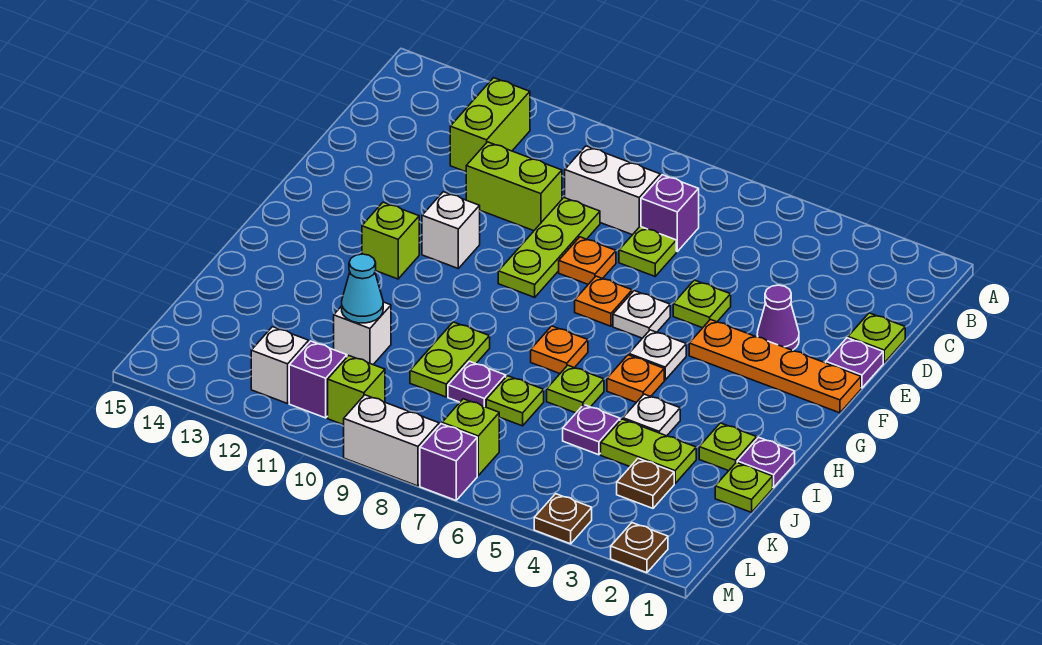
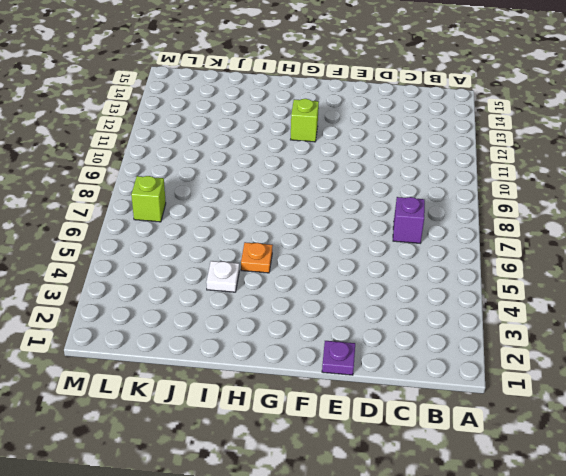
none -> lime brick B12:C12 level 1
none -> white brick C8:C9 level 1
none -> lime plate D1 level 1
none -> lime plate D7 level 1

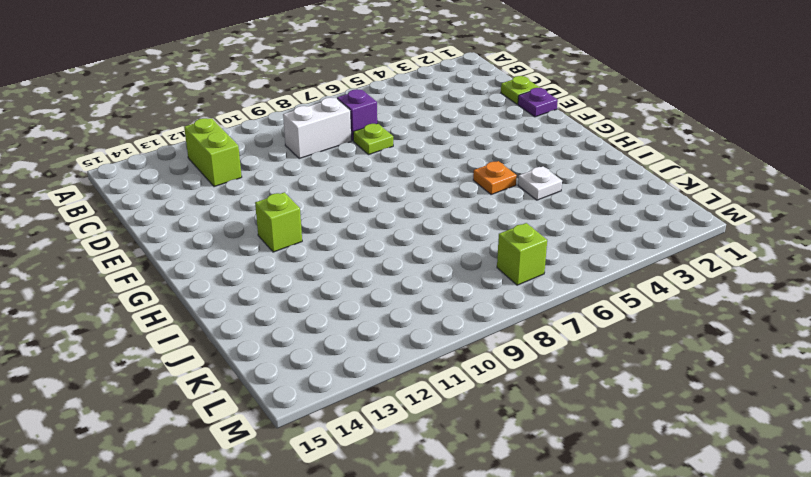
none -> lime plate D9:F9 level 1
none -> lime brick D10:D11 level 1
none -> purple cone E3 level 1
none -> lime plate E5 level 1

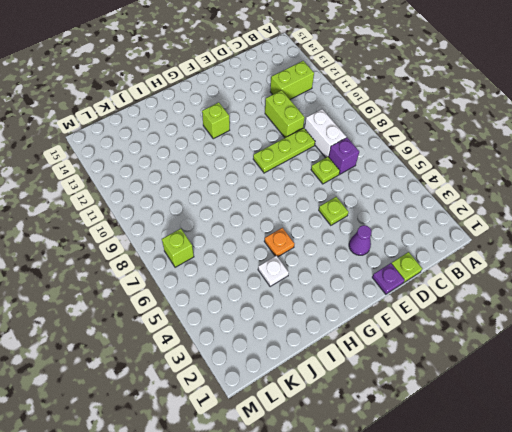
none -> orange plate E8 level 1
none -> orange plate F1:F4 level 1
none -> white plate F6 level 1
none -> orange plate F7 level 1

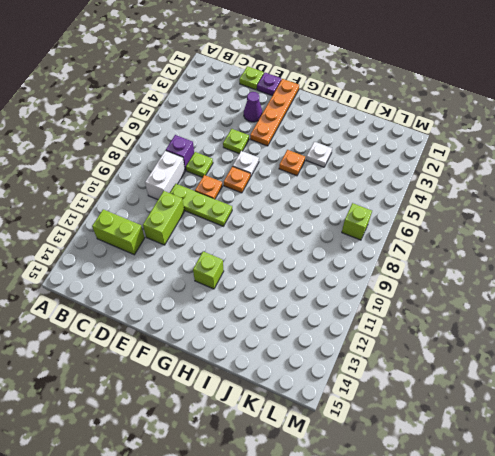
none -> white brick F11 level 1
none -> white plate G5 level 1
none -> orange plate H7 level 1
none -> purple plate I1 level 1

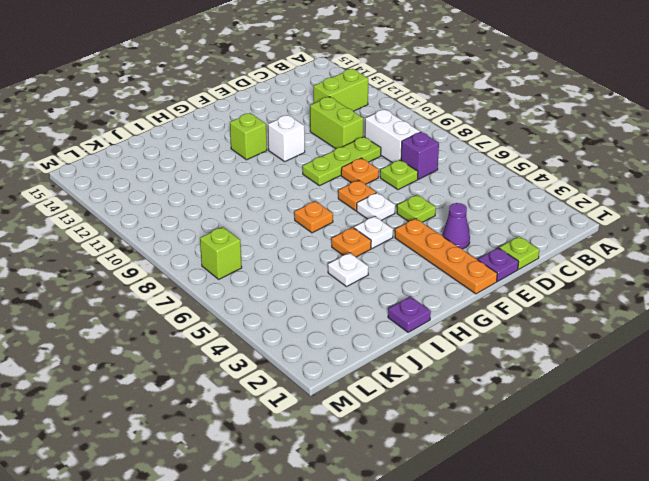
none -> lime plate I2 level 1
none -> lime plate I6 level 1
none -> lime plate I9:J9 level 1
none -> lime plate J1 level 1

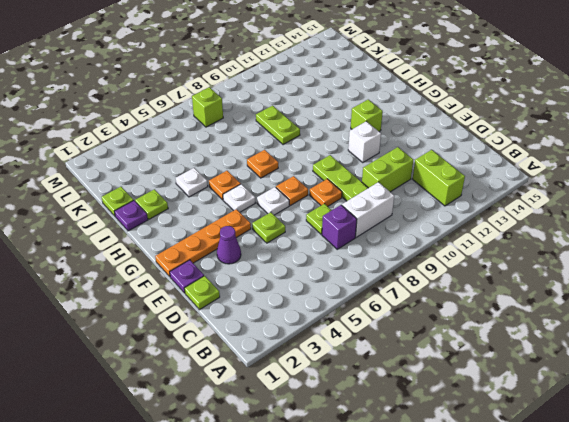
none -> lime plate I6 level 1
none -> lime plate J3:J4 level 1
none -> purple plate J5 level 1
none -> lime plate J7 level 1

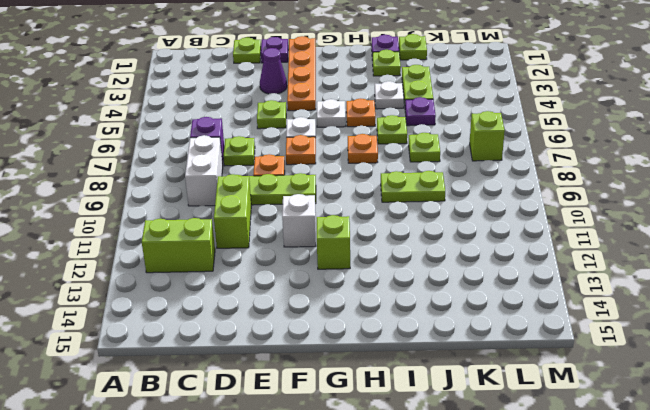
none -> purple plate J8 level 1
none -> white brick J11 level 1
none -> brown plate K3 level 1
none -> lime brick L10 level 1

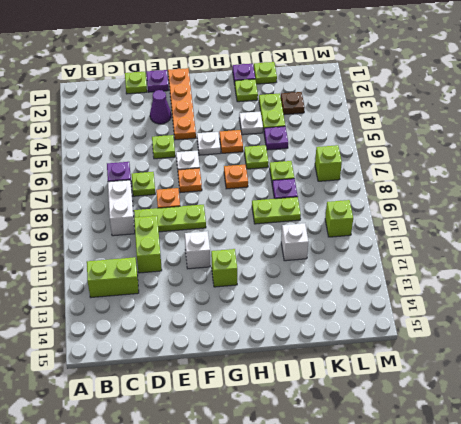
none -> purple brick L11 level 1
none -> white brick L12 level 1
none -> brown plate M2 level 1
none -> brown plate M4 level 1

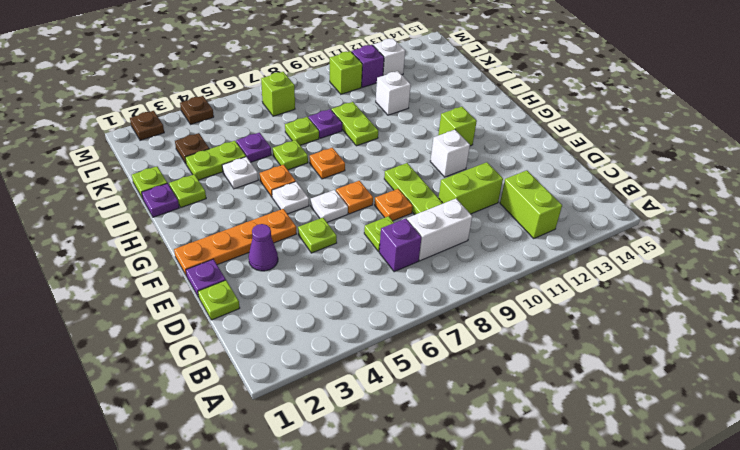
none -> purple brick M7 level 1
none -> white brick M8:M9 level 1
none -> cyan cone J11 level 2

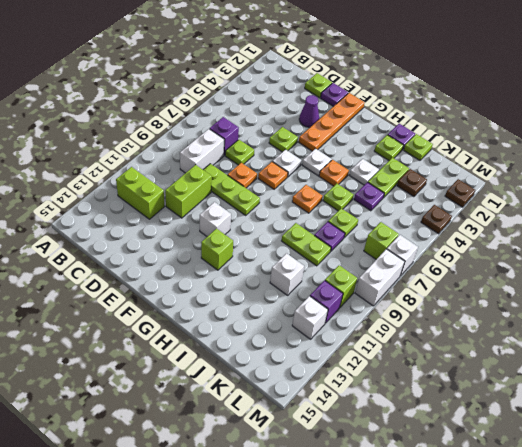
white brick M7 level 1 -> purple brick M7 level 1
none -> cyan cone J11 level 2

